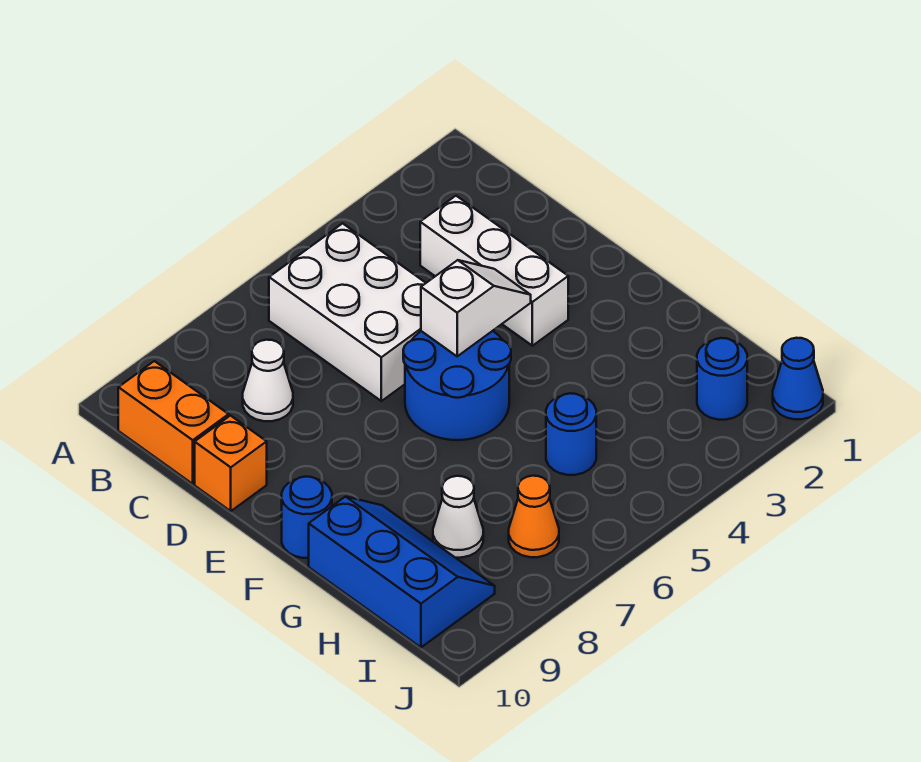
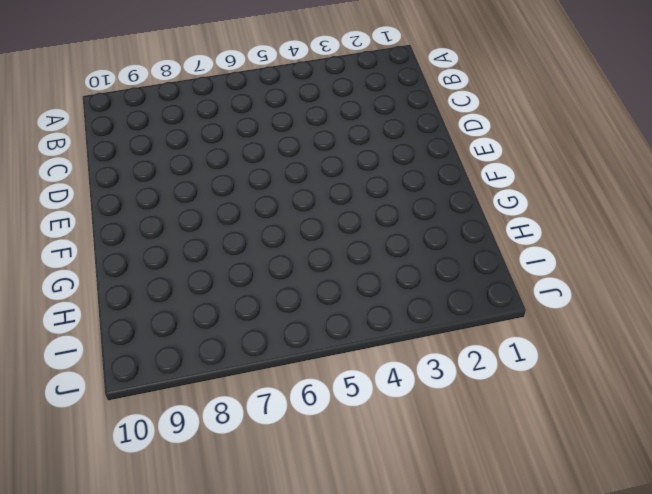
none -> white brick B5:D6 level 1
none -> orange brick B10:C10 level 1
none -> white brick C3:E3 level 1

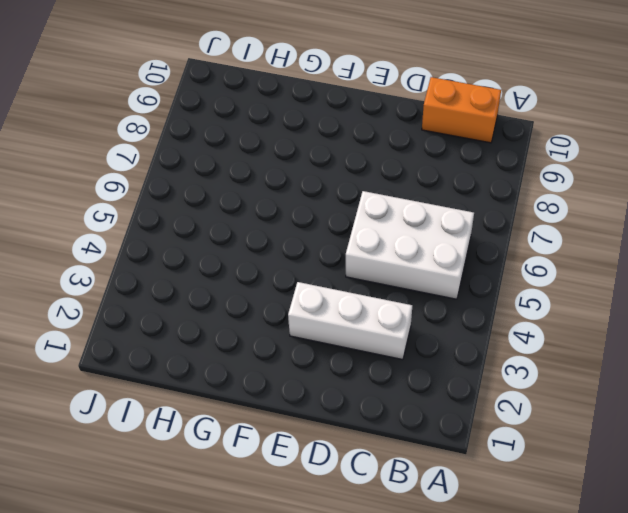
none -> white cone C8 level 1
none -> orange brick D10 level 1
none -> blue round brick E5:F6 level 1

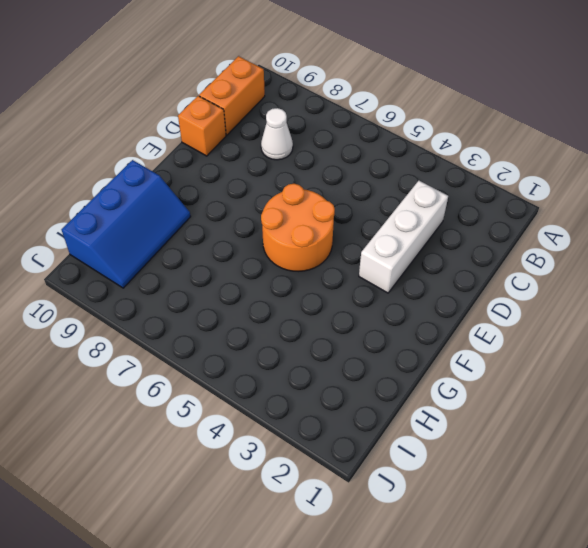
orange round brick E5:F6 level 1 -> blue round brick E5:F6 level 1
none -> white brick B5:D6 level 1
none -> blue round brick F10 level 1
none -> blue round brick H5 level 1

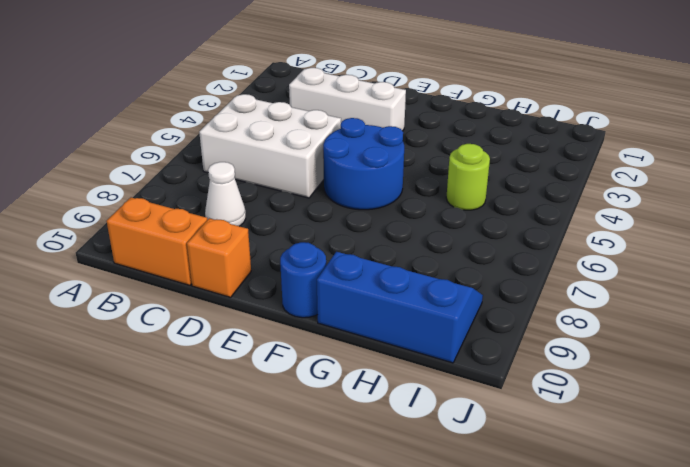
lime round brick H5 level 1 -> blue round brick H5 level 1
none -> white cone H8 level 1
none -> blue round brick I2 level 1
none -> orange cone I7 level 1

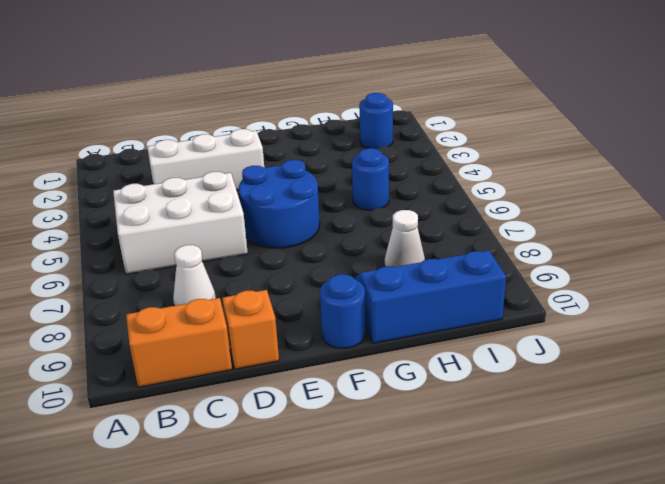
none -> orange cone I7 level 1
none -> blue cone J1 level 1
none -> white slope E4:E5 level 2 top 5

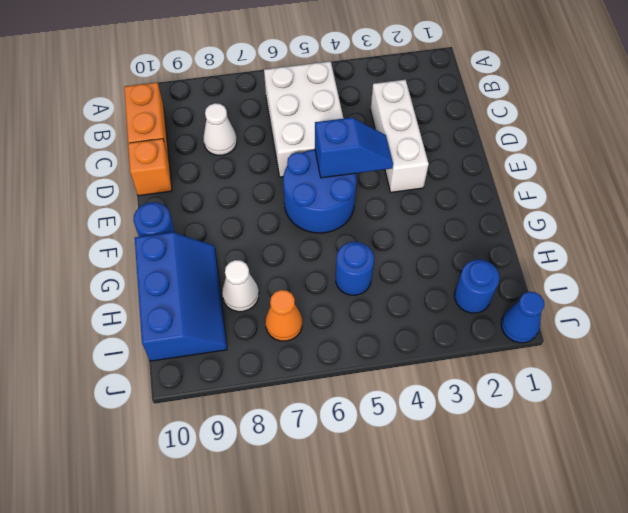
blue slope E4:E5 level 2 top 5 -> white slope E4:E5 level 2 top 5

